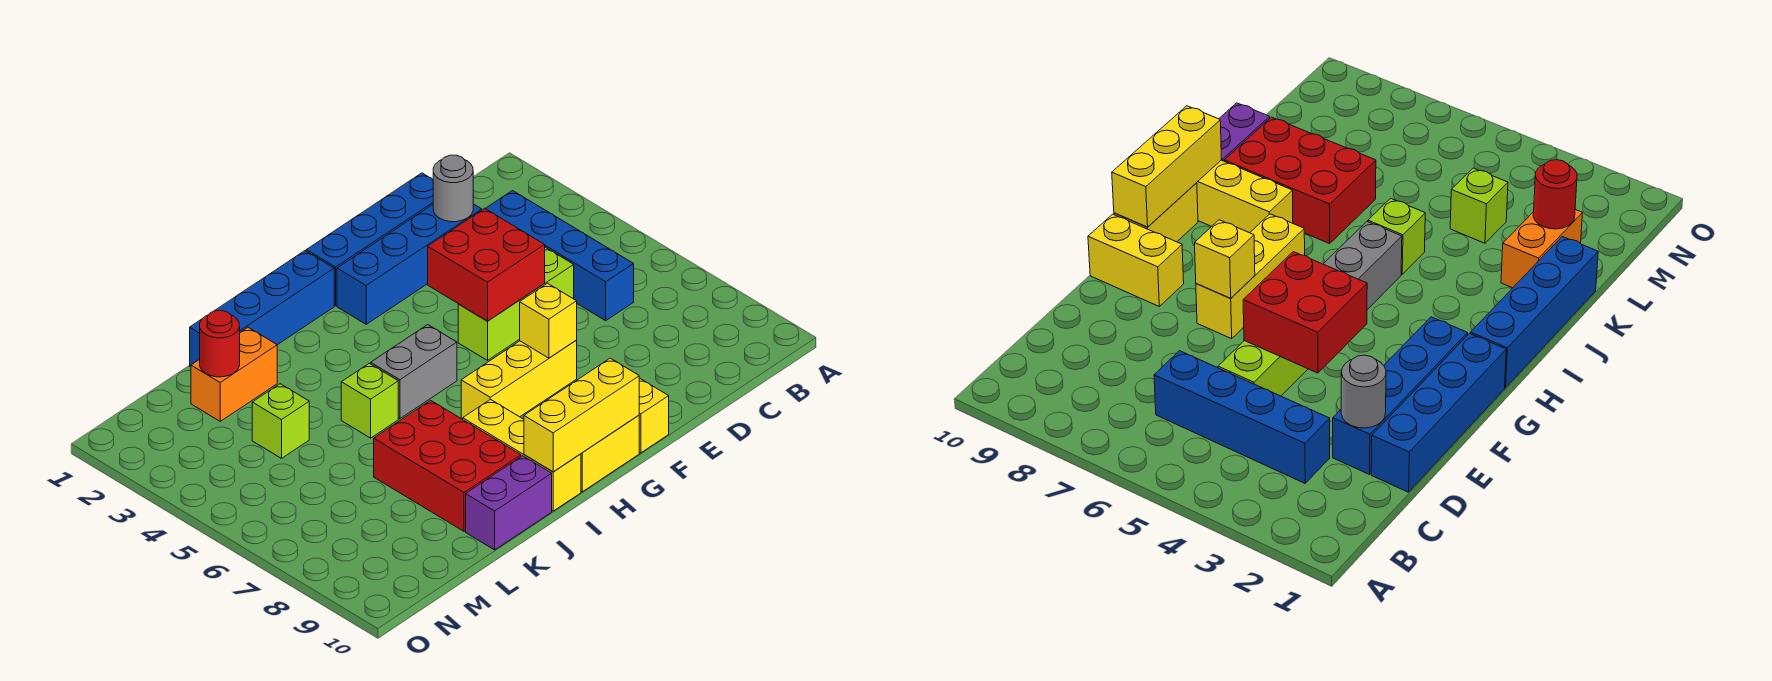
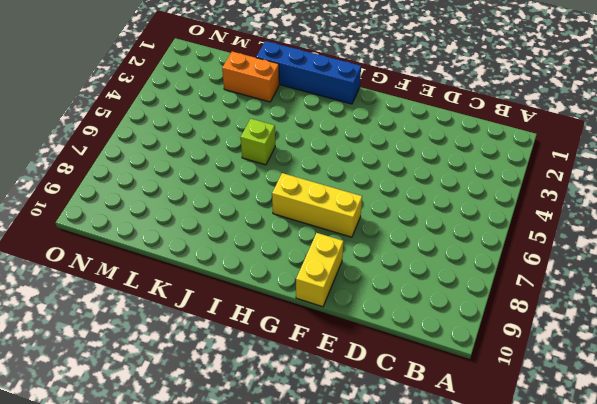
none -> blue brick C3:C6 level 1
none -> blue brick D1:G1 level 1
none -> blue brick D2:G2 level 1

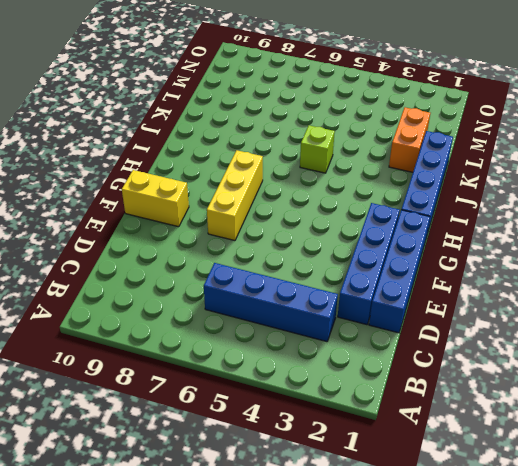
none -> lime brick D5:F5 level 1
none -> yellow brick G10:H10 level 1
none -> grey brick H5:I5 level 1

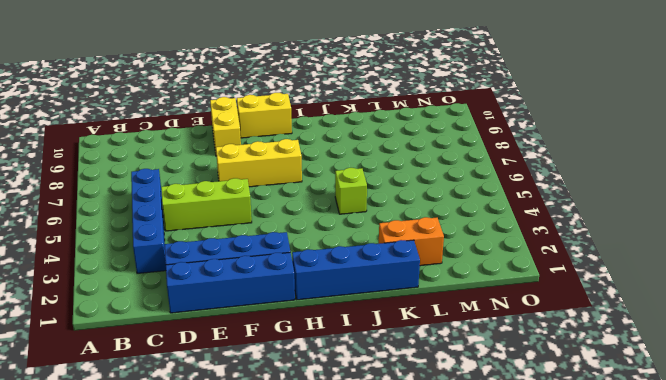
none -> grey brick H5:I5 level 1
none -> yellow brick I8:I10 level 1
none -> red brick J7:K9 level 1

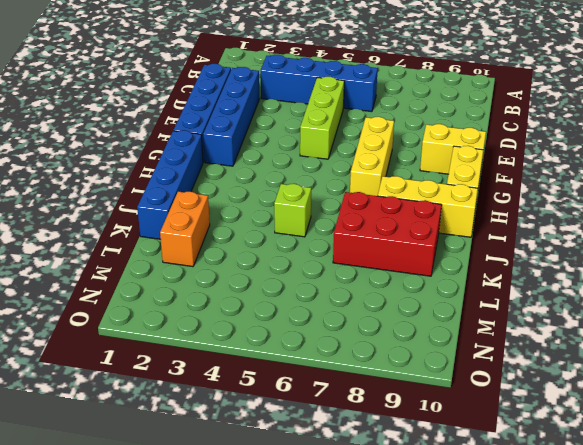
none -> grey brick H5:I5 level 1
none -> purple brick J10:K10 level 1
none -> lime brick L4 level 1

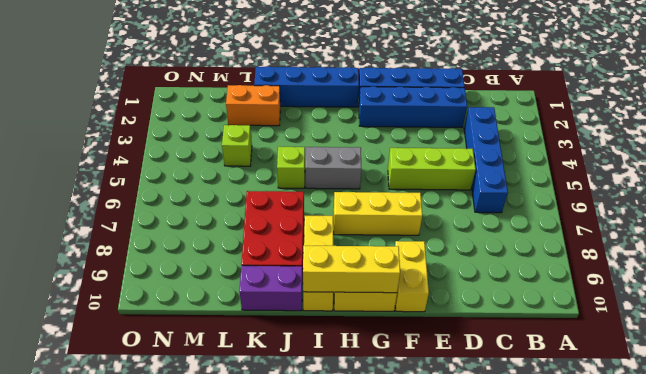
none -> grey round brick D2 level 2
none -> red brick E4:F5 level 2
none -> yellow brick F7 level 2

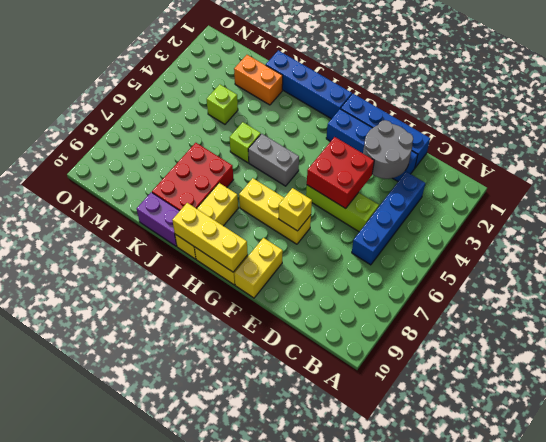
grey round brick D2:E3 level 2 -> grey round brick D2 level 2
none -> red round brick L2 level 2

